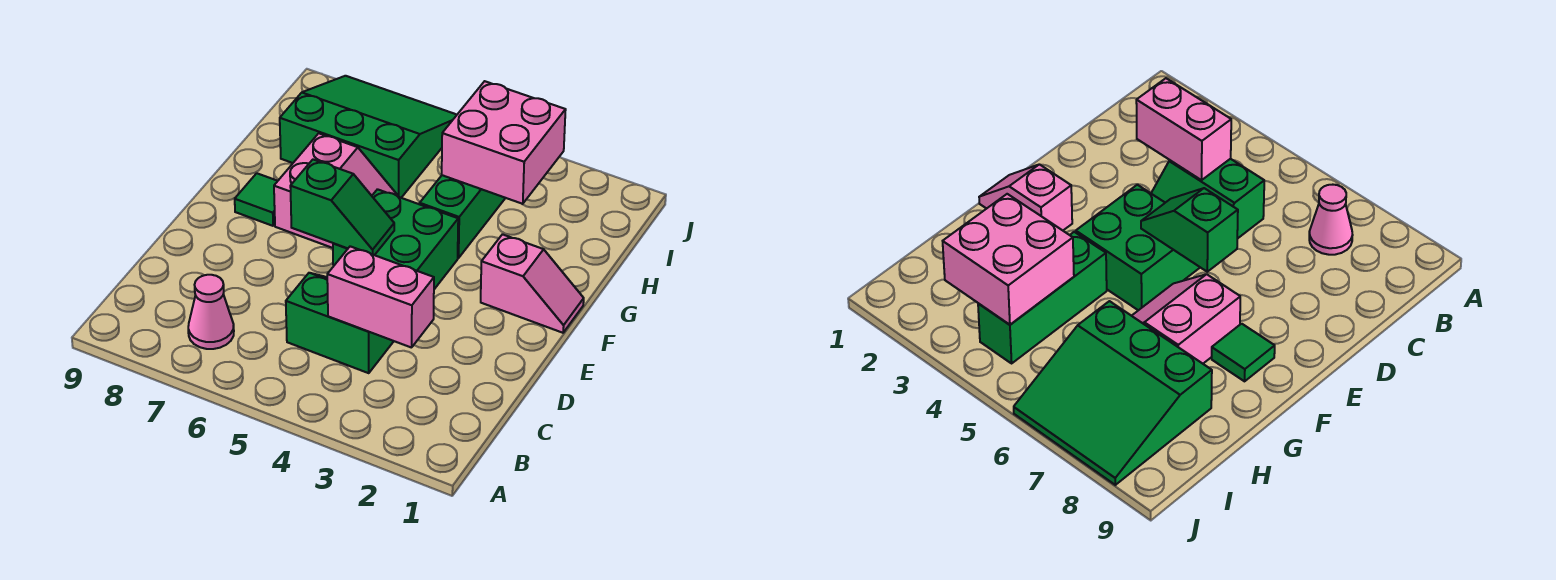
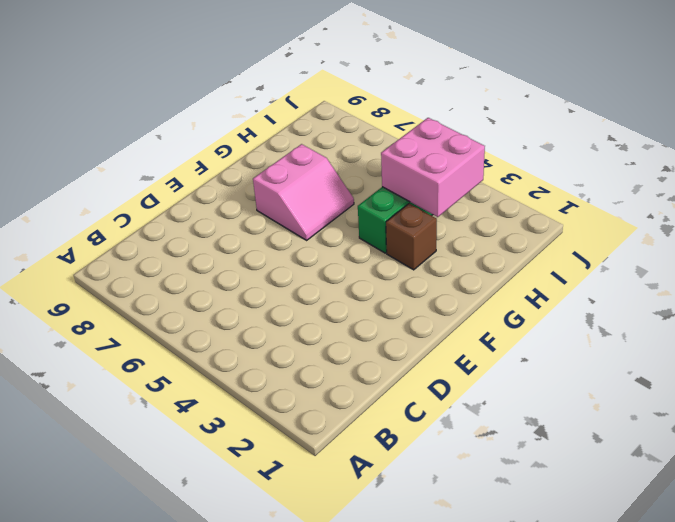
brown brick G3 level 1 -> none
none -> pink cone B7 level 1
none -> green slope C4:D5 level 1 top C

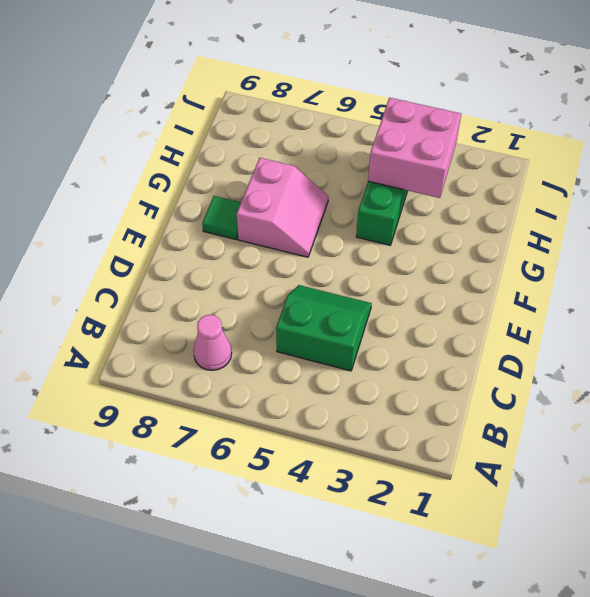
none -> green brick E4:F5 level 1
none -> pink slope F1:F2 level 1 top 2

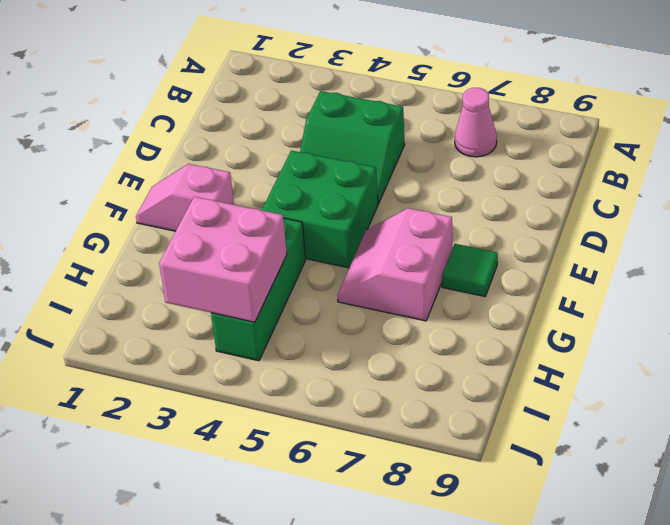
none -> green slope H6:J8 level 1 top H
none -> pink brick C3:C4 level 2

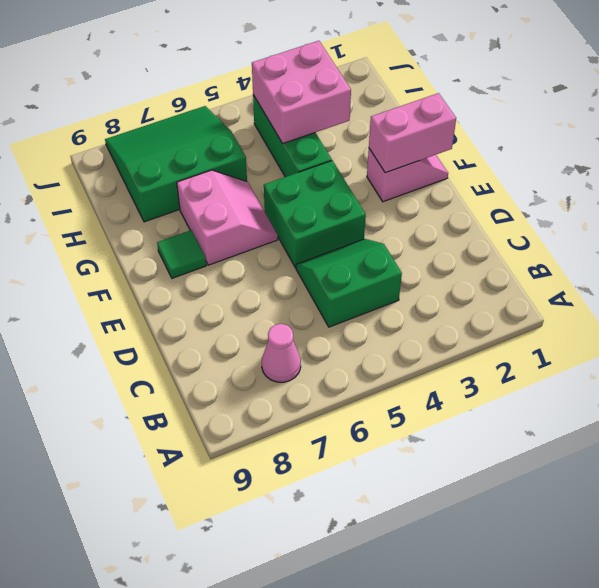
pink brick F1:F2 level 2 -> pink brick C3:C4 level 2
none -> green slope E5:E6 level 2 top 6

